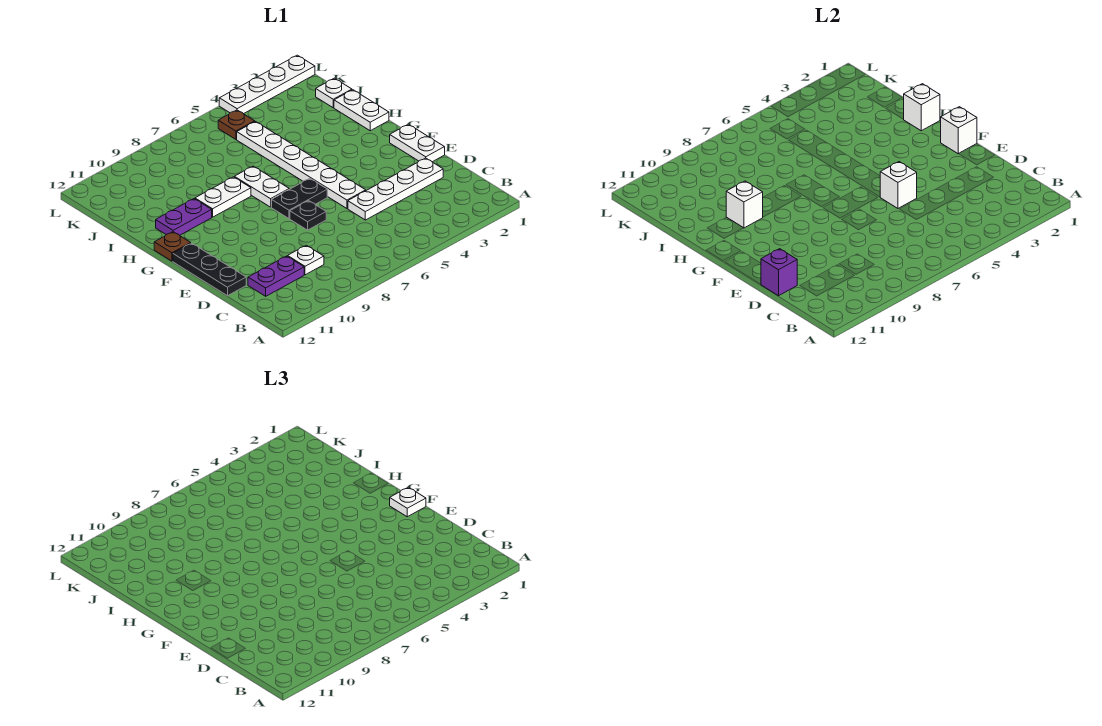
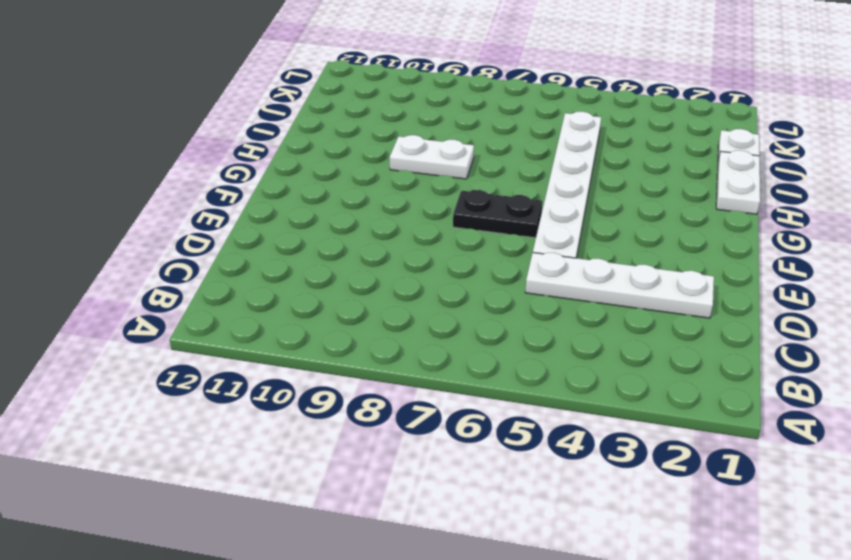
none -> white plate C9 level 1
none -> purple plate C10:C11 level 1
none -> black plate D12:F12 level 1

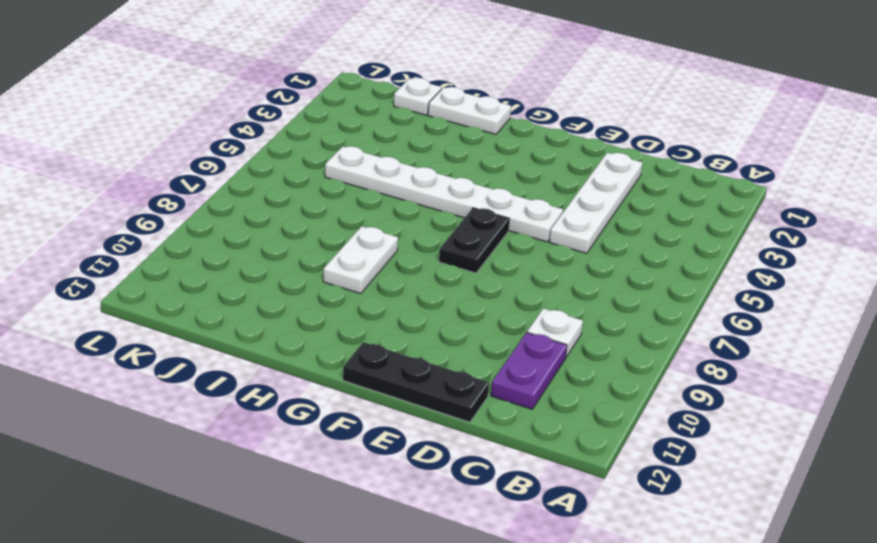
none -> white plate E1:F1 level 1
none -> black plate E7 level 1
none -> white plate G7:H7 level 1

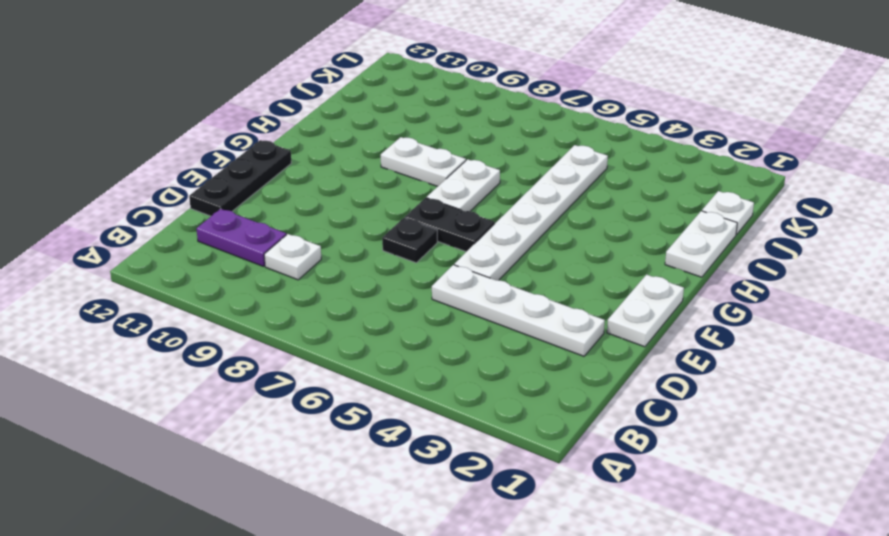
none -> brown plate G12 level 1
none -> purple plate H10:H11 level 1
none -> brown plate K5 level 1

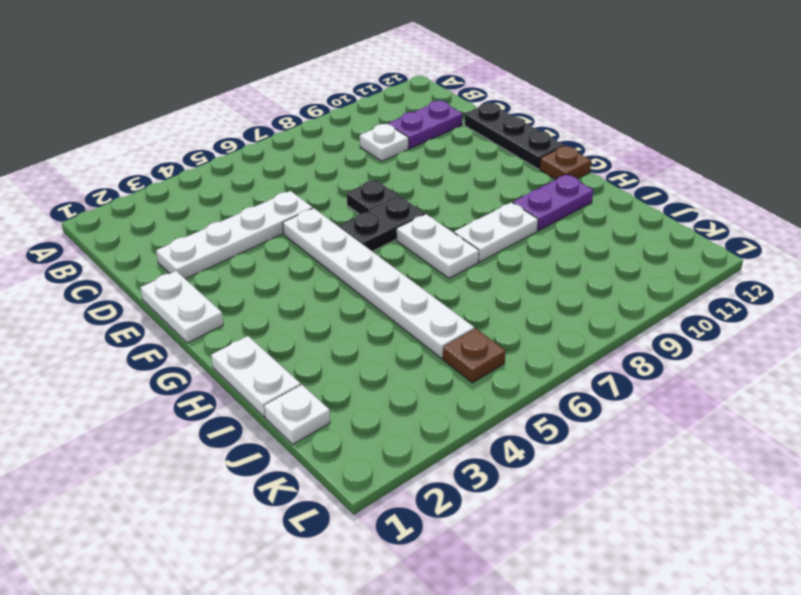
none -> white plate L1:L4 level 1
none -> purple brick D12 level 2
none -> white brick E5 level 2

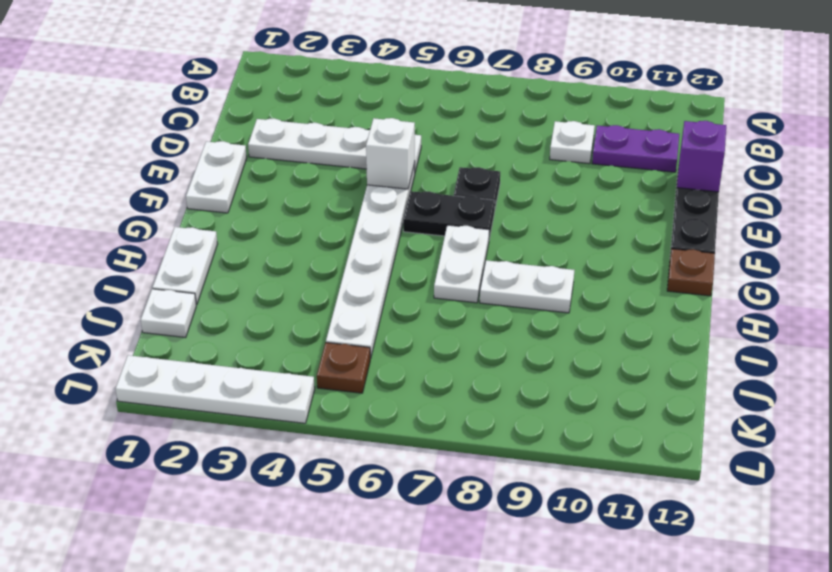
none -> purple plate H10:H11 level 1
none -> white brick F1 level 2
none -> white brick H1 level 2

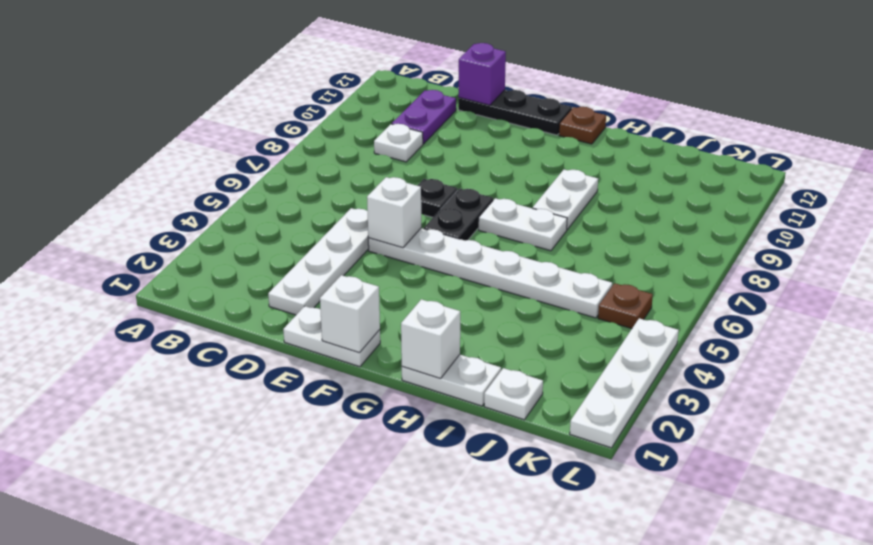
none -> purple plate H10:H11 level 1
none -> white brick H10 level 2
none -> white plate F1 level 3

